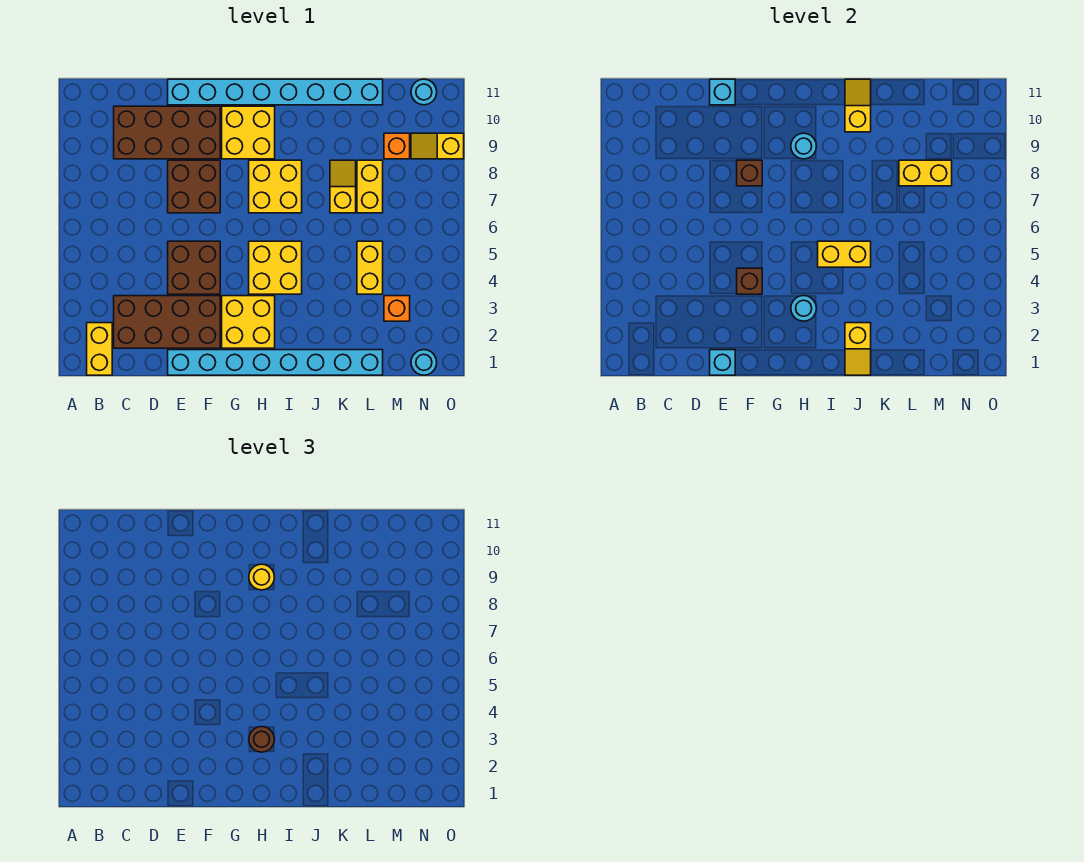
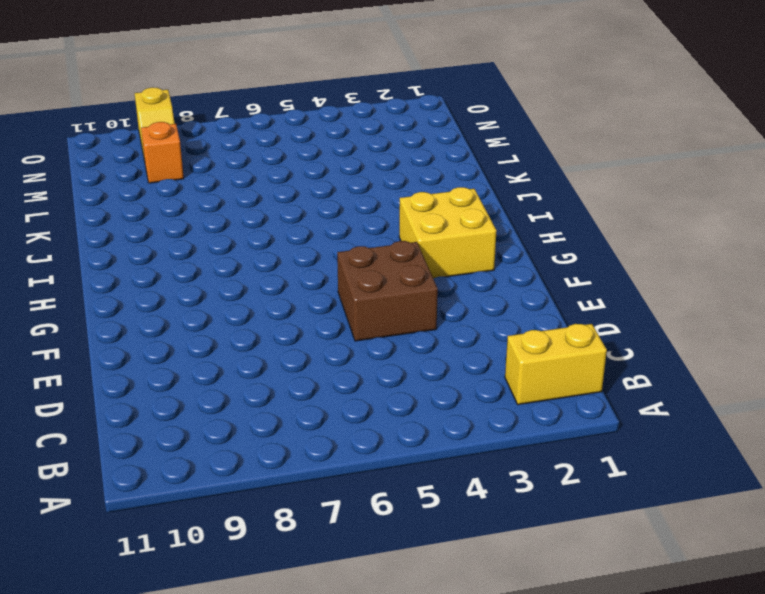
none -> brown brick C2:F3 level 1
none -> brown brick C9:F10 level 1
none -> cyan brick E1:L1 level 1
none -> brown brick E7:F8 level 1

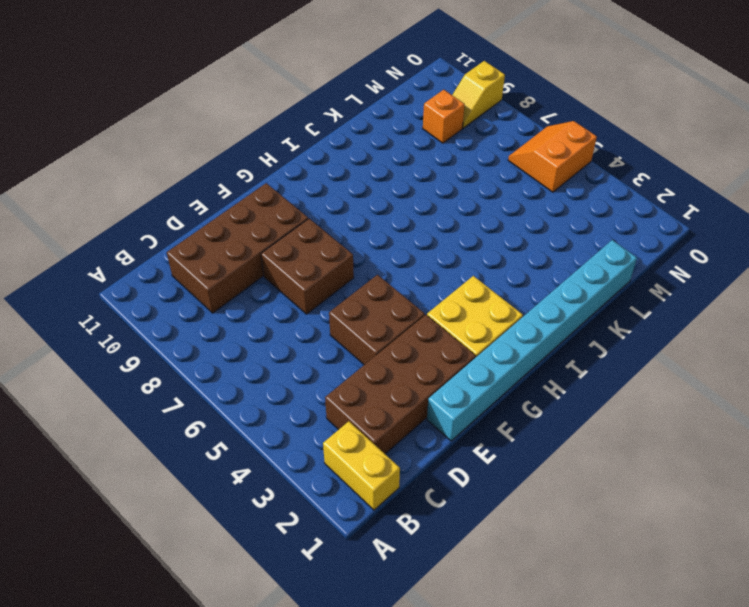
orange slope N5:O6 level 1 top 5 -> none
none -> cyan brick E11:L11 level 1
none -> yellow brick G9:H10 level 1
none -> yellow brick H4:I5 level 1
none -> yellow brick H7:I8 level 1

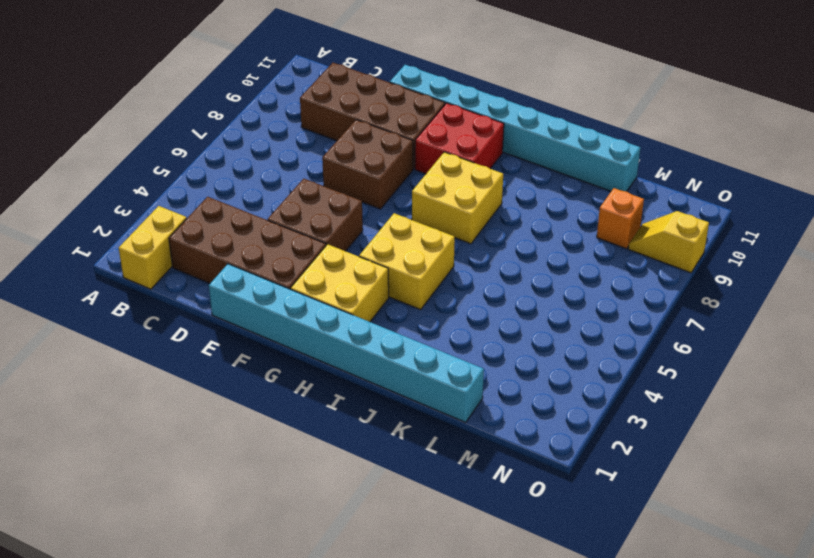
red brick G9:H10 level 1 -> yellow brick G9:H10 level 1
none -> yellow slope K7:K8 level 1 top 7
none -> yellow brick L4:L5 level 1
none -> yellow brick L7:L8 level 1
none -> orange brick M3 level 1

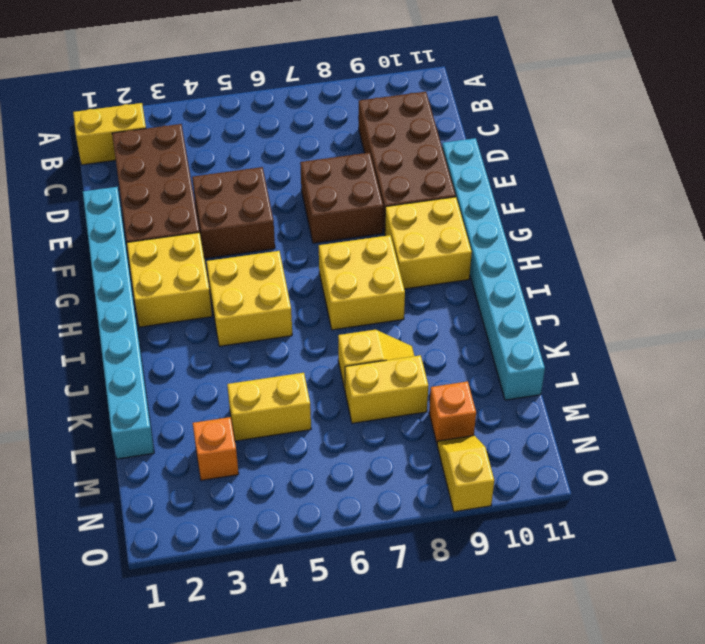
none -> cyan round brick N1 level 1
none -> cyan round brick N11 level 1
none -> cyan brick E1 level 2
none -> cyan brick E11 level 2

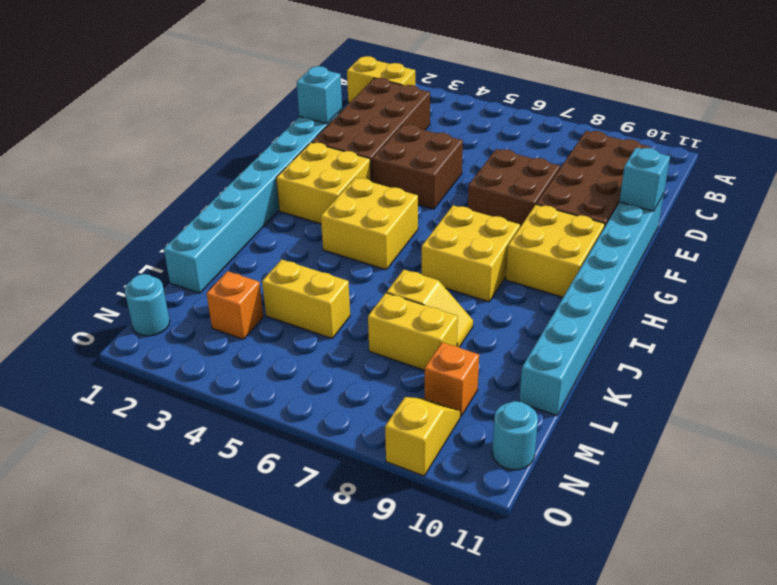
none -> brown brick F4 level 2
none -> brown brick F8 level 2
none -> cyan round brick H3 level 2
none -> cyan round brick H9 level 2

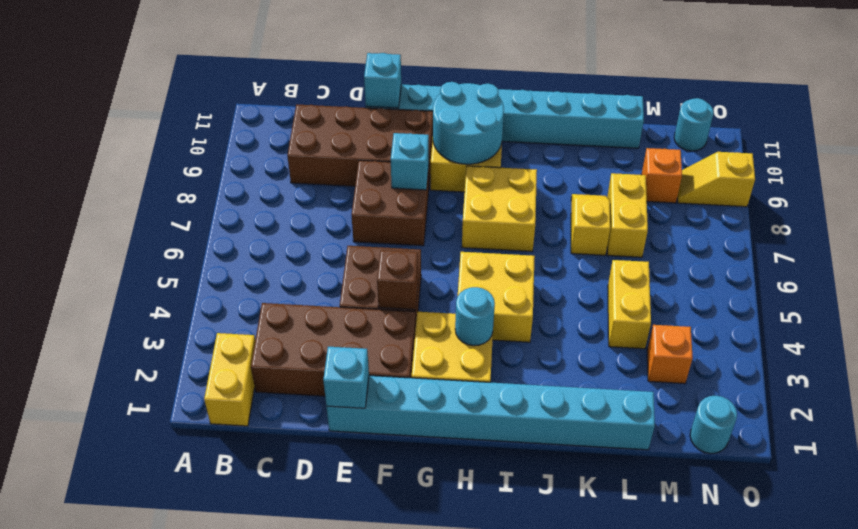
cyan brick F8 level 2 -> brown brick F8 level 2
cyan round brick G9:H10 level 2 -> cyan round brick H9 level 2
none -> yellow brick I5:J5 level 2
none -> yellow slope J1:J2 level 2 top 2
none -> yellow slope J10:J11 level 2 top 10
none -> yellow brick L8:M8 level 2

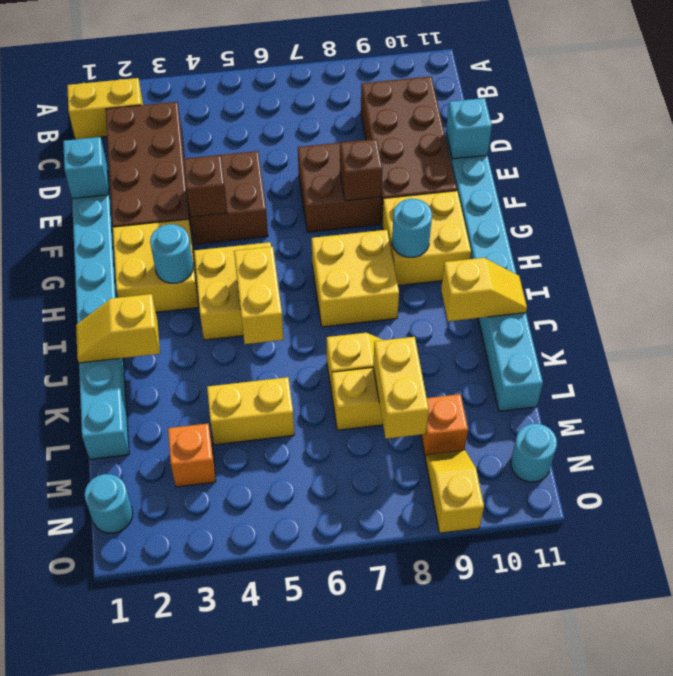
none -> brown round brick H3 level 3
none -> yellow round brick H9 level 3

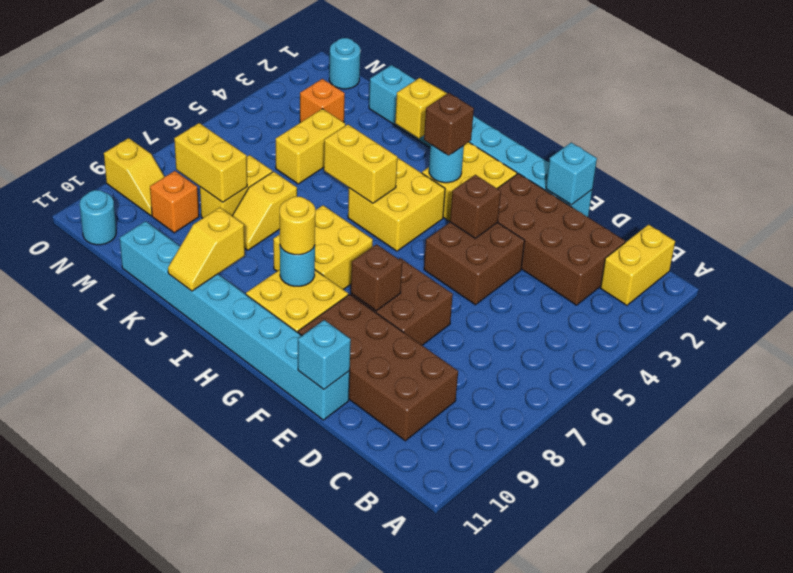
brown brick H3 level 3 -> brown round brick H3 level 3

